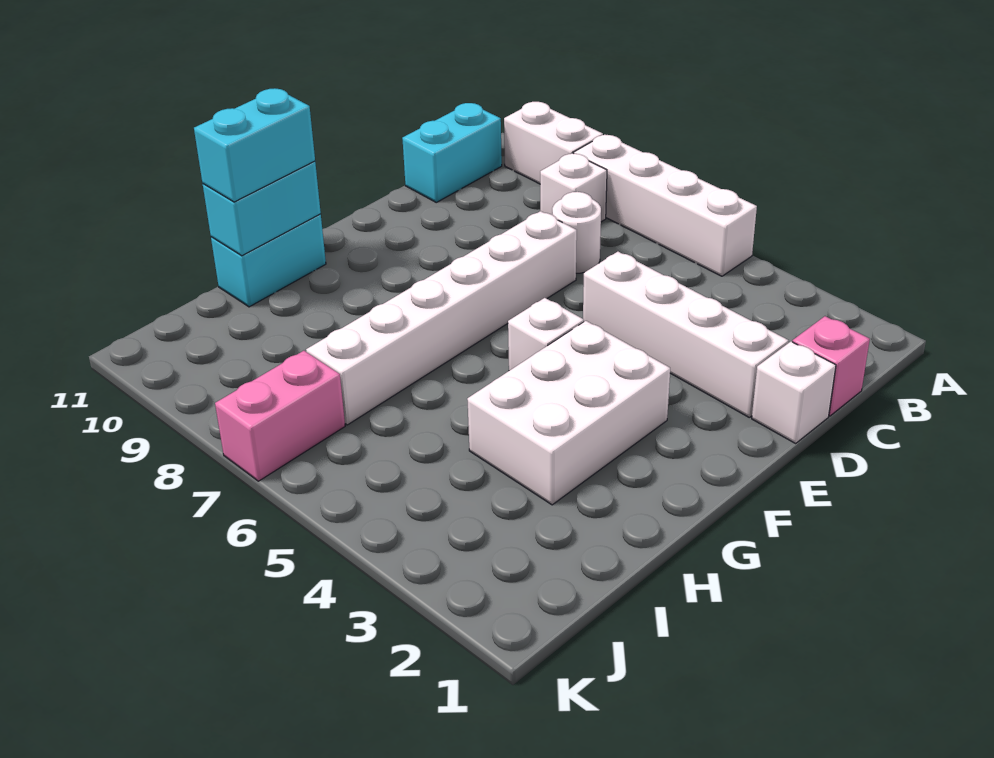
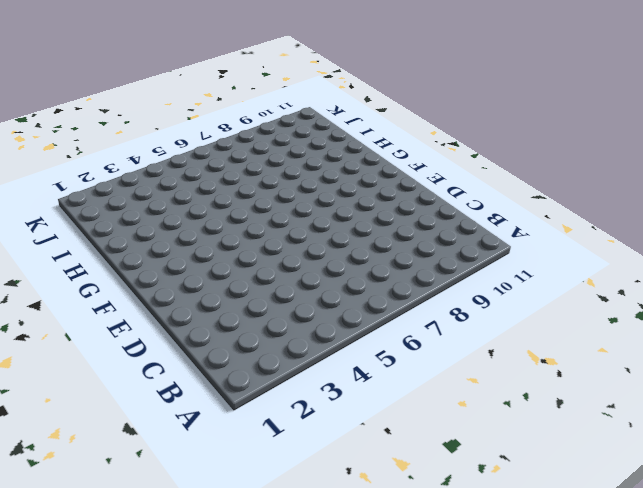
none -> white brick A5:A8 level 1
none -> white brick A9:A10 level 1
none -> white brick B8 level 1

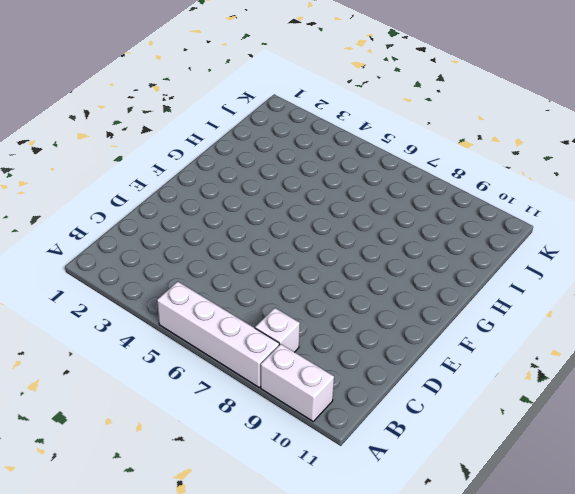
none -> cyan brick B11:C11 level 1
none -> pink brick C1 level 1
none -> white round brick C7 level 1

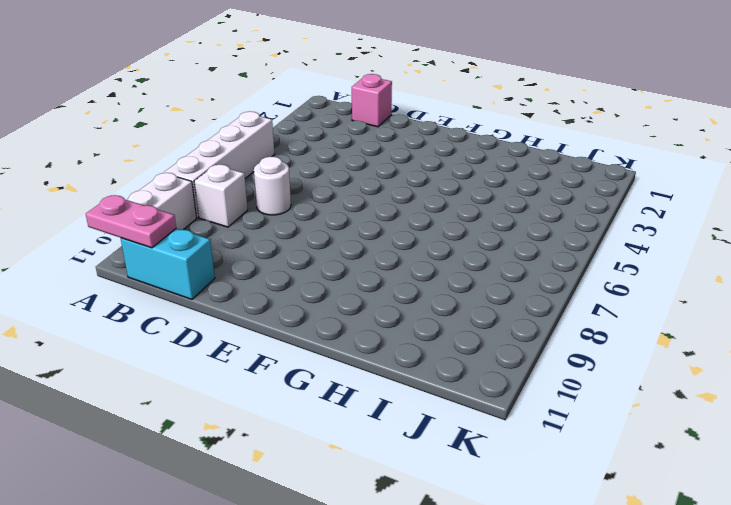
pink plate A11:B11 level 2 -> none
none -> white brick D1 level 1
none -> white brick D2:D5 level 1
none -> white brick D7:I7 level 1

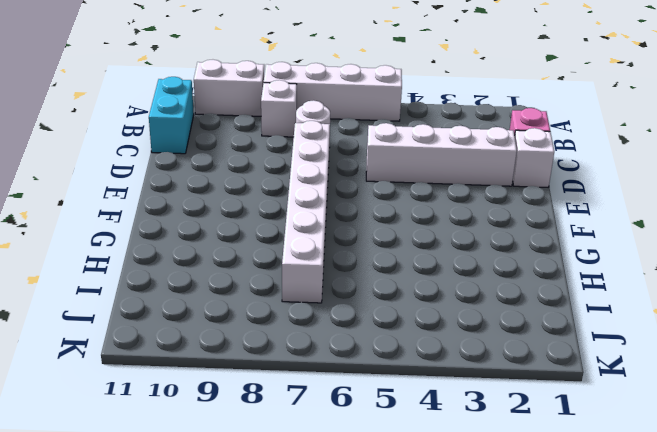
none -> white brick F3:H4 level 1
none -> white brick F5 level 1
none -> cyan brick G11:H11 level 1

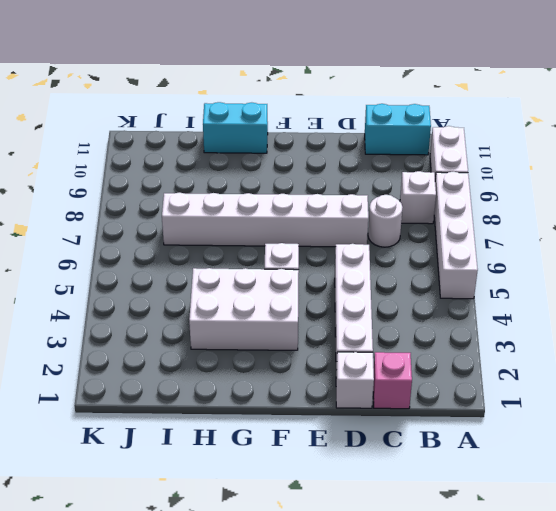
none -> pink brick J7:K7 level 1
none -> cyan brick G11:H11 level 2
none -> cyan brick G11:H11 level 3

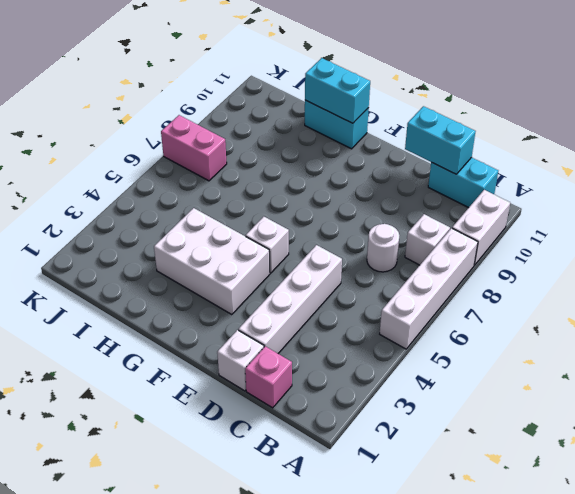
cyan brick C11:D11 level 2 -> cyan brick G11:H11 level 3
none -> white brick D7:I7 level 1

